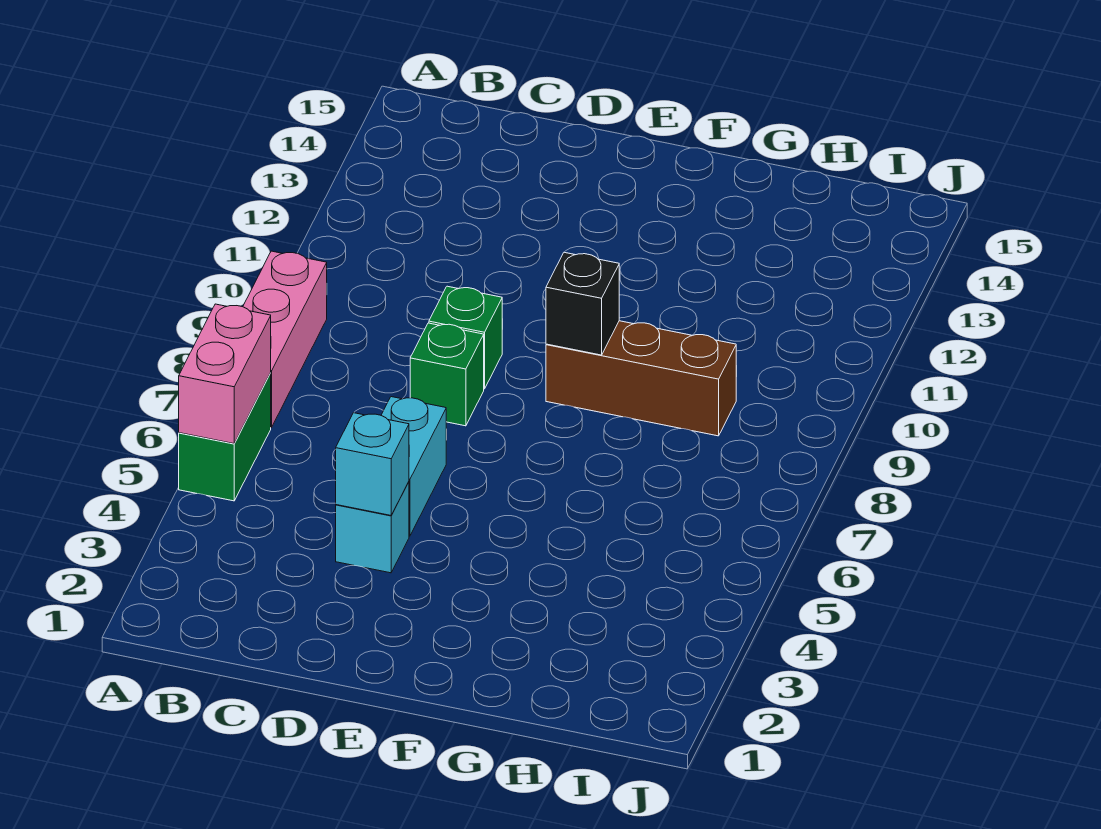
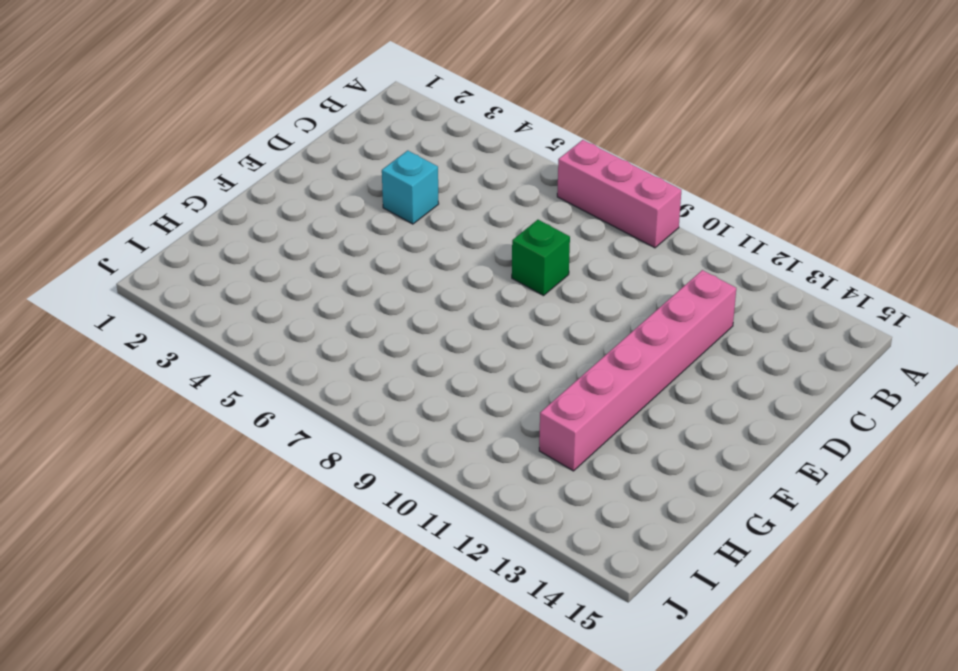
pink brick C12:H12 level 1 -> none
none -> green brick A5:A6 level 1
none -> cyan brick D5:D6 level 1

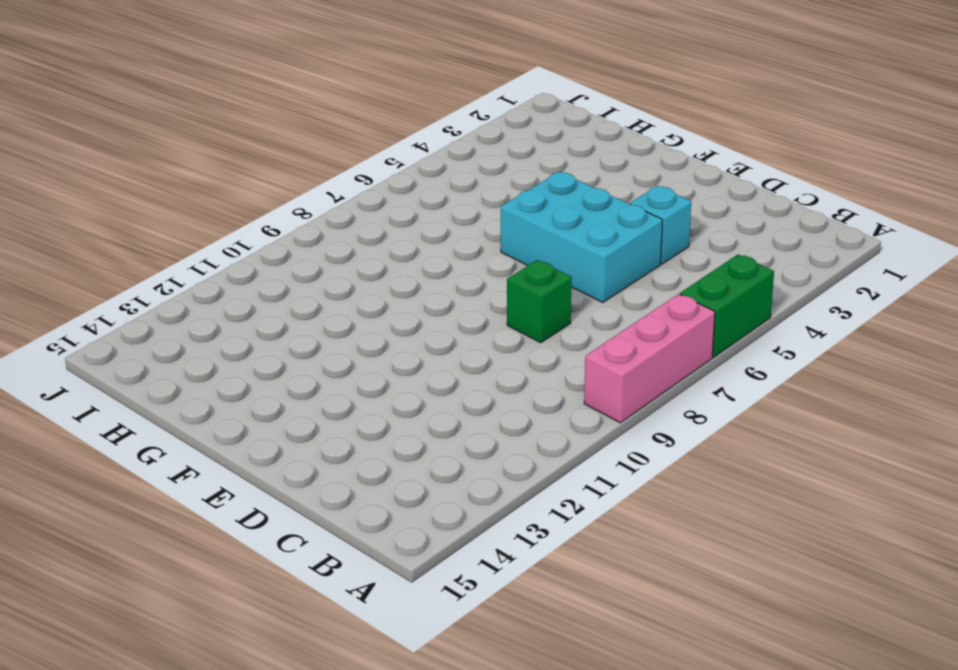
cyan brick D5:F6 level 1 -> cyan brick D5:D6 level 1
none -> green brick D9 level 1
none -> brown brick F9:H9 level 1

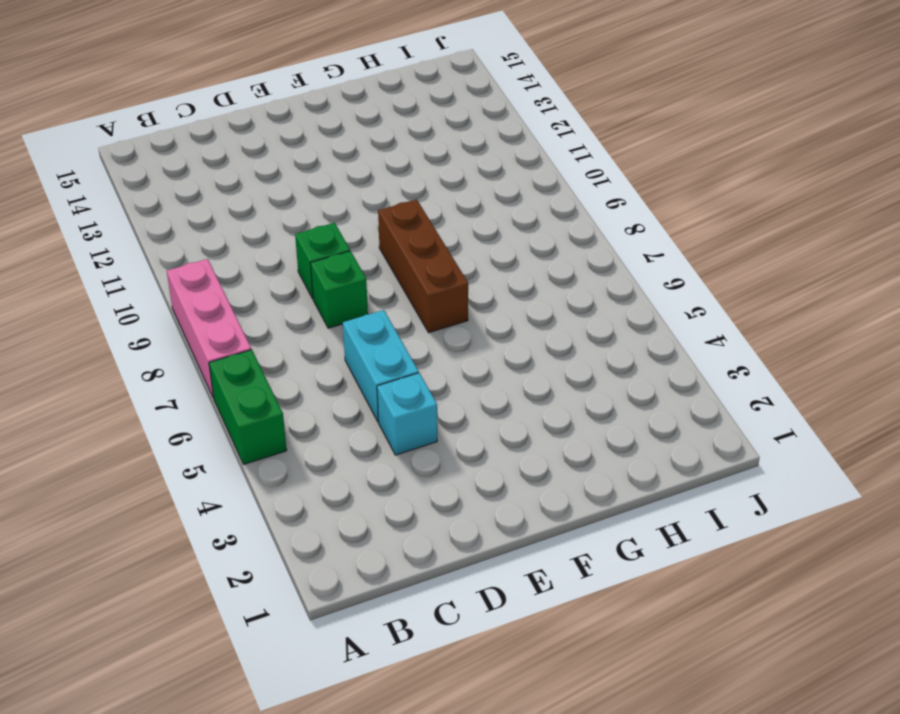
brown brick F7:F9 level 1 -> brown brick F9:H9 level 1
none -> pink brick A5:A6 level 2
none -> cyan brick D4 level 2

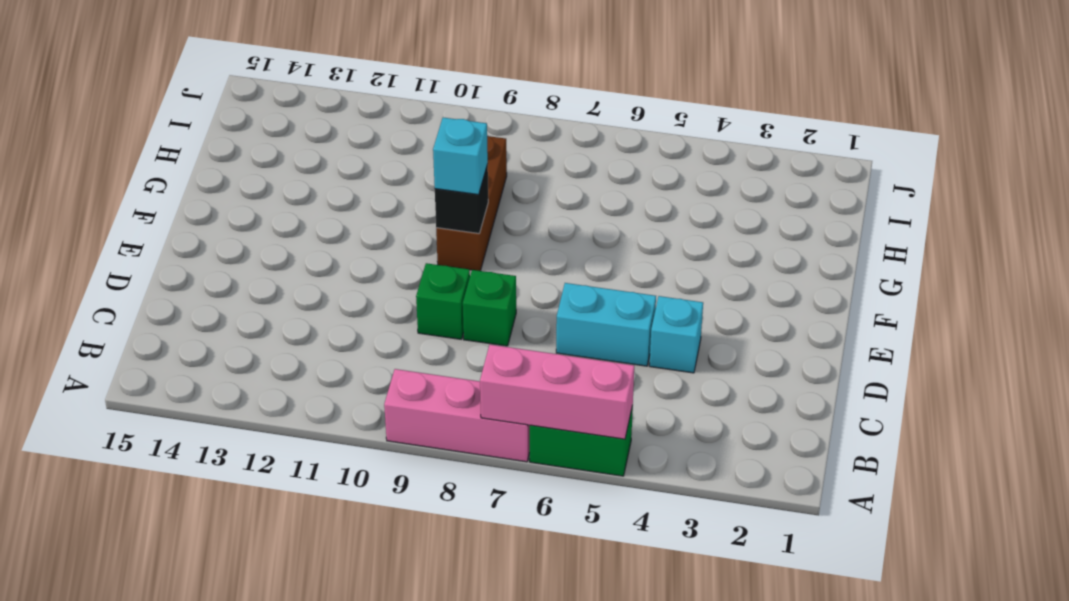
pink brick A5:A7 level 2 -> pink brick A5:A6 level 2
cyan brick F9 level 3 -> cyan brick D4 level 2

